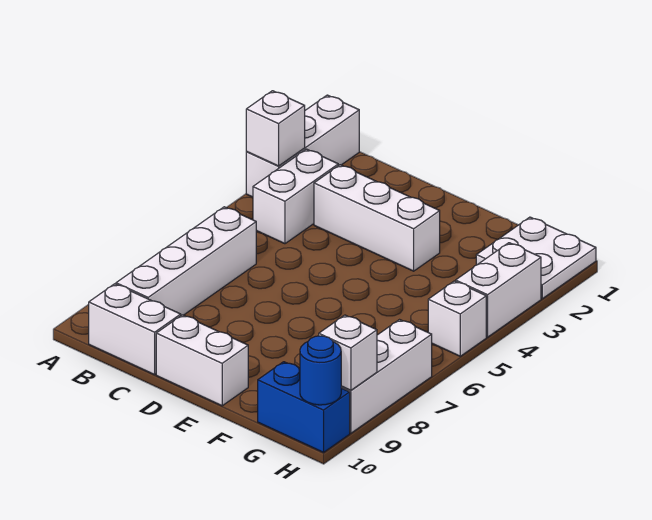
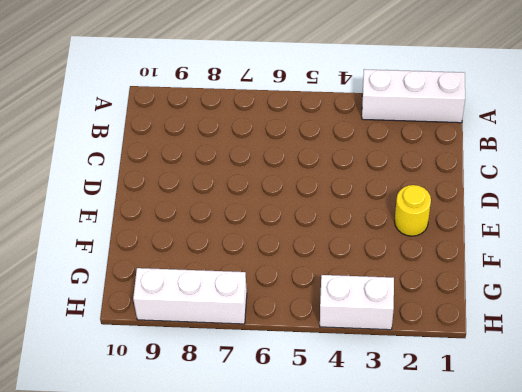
yellow round brick E2 level 1 -> none
none -> white brick B3:B4 level 1
none -> white brick B6:B9 level 1
none -> white brick B10:C10 level 1

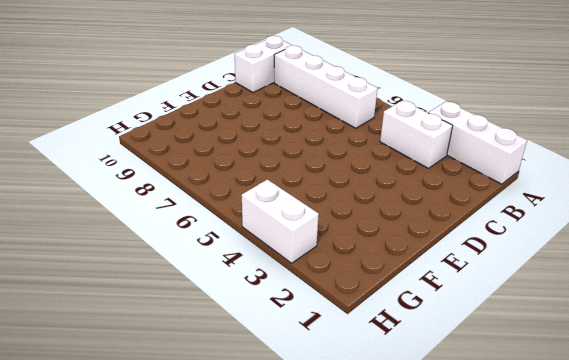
none -> white brick C3:E3 level 1
none -> white brick D10:E10 level 1
none -> white plate G1:H2 level 1

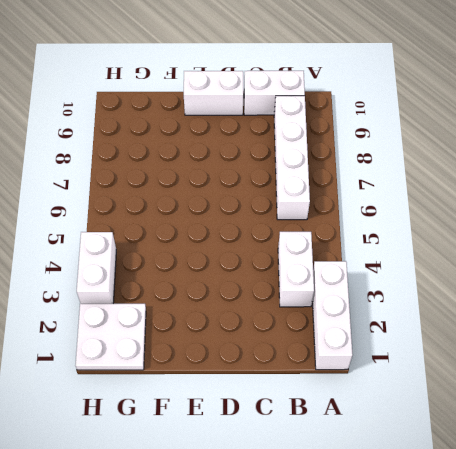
none -> white brick C3:E3 level 1
none -> blue brick G10:H10 level 1
none -> white brick H5 level 1

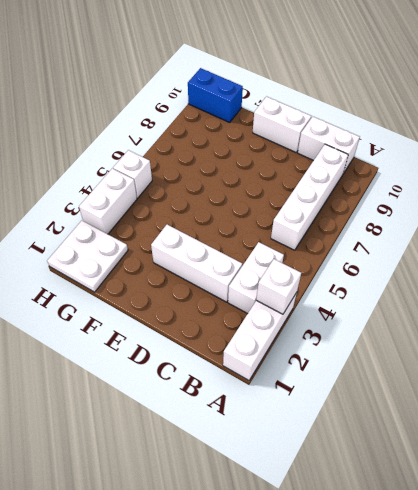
none -> white brick H7:H9 level 1
none -> white brick H9 level 2
none -> blue round brick H10 level 2

